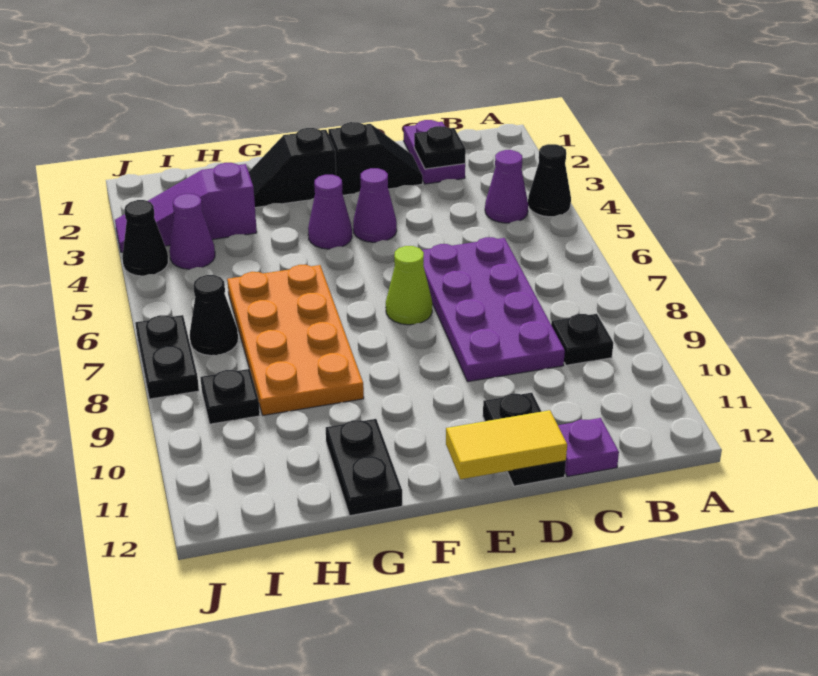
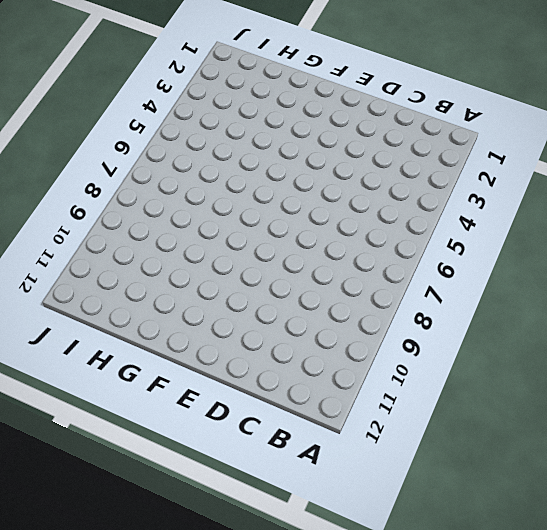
none -> black cone A4 level 1
none -> purple cone B4 level 1
none -> black plate B9 level 1

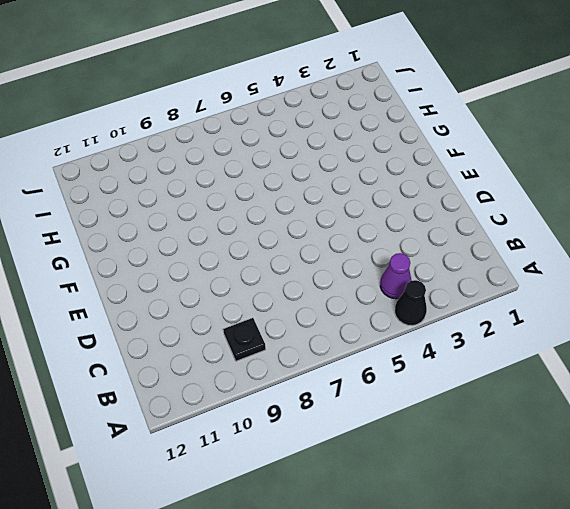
none -> purple plate C1:C2 level 1
none -> purple plate C6:D9 level 1
none -> purple plate C12 level 1

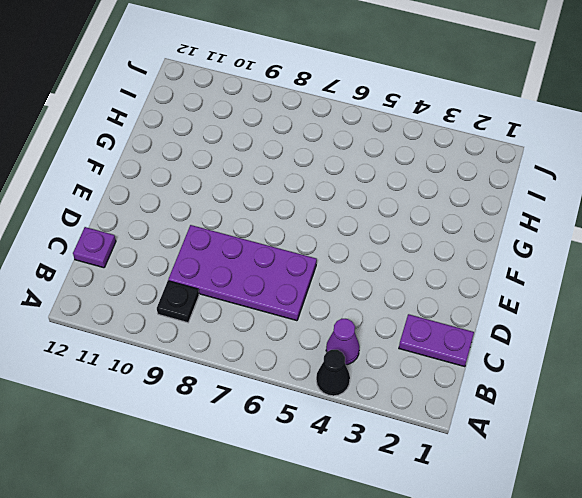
none -> black slope D2:E2 level 1 top E
none -> black plate D11:D12 level 1
none -> purple cone E4 level 1

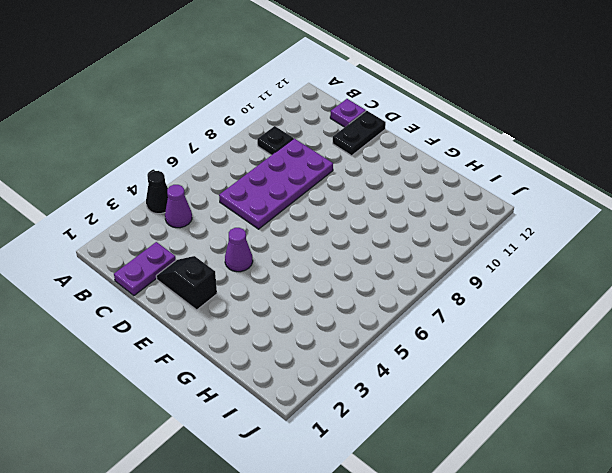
none -> lime cone E7 level 1
none -> black slope F2:G2 level 1 top F
none -> purple cone F4 level 1

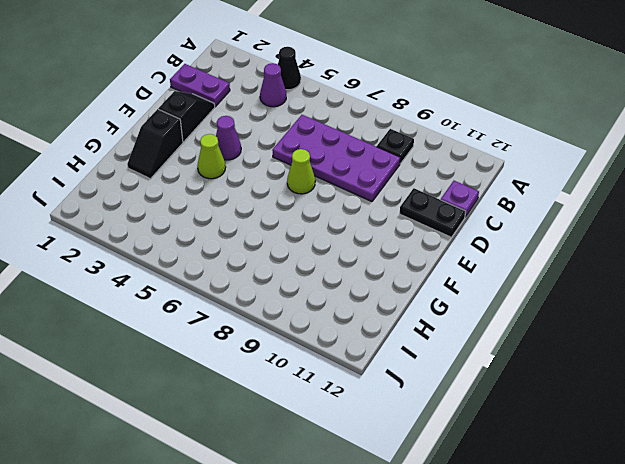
lime cone F4 level 1 -> purple cone F4 level 1
none -> orange plate G6:H9 level 1
none -> black plate G11:G12 level 1
none -> purple slope H3:J3 level 1 top H

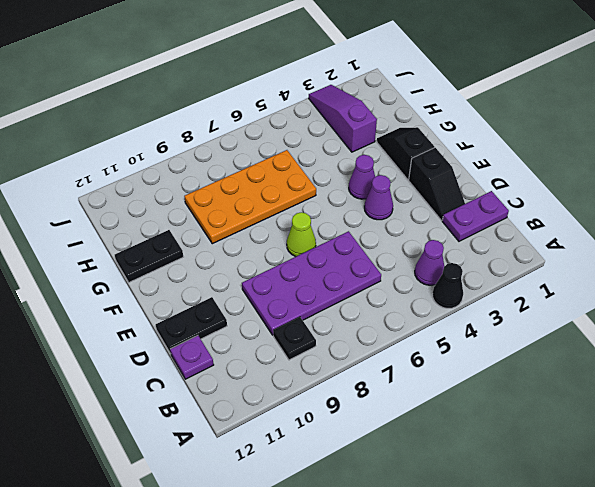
none -> purple cone I4 level 1
none -> black cone I7 level 1
none -> black plate I9 level 1

